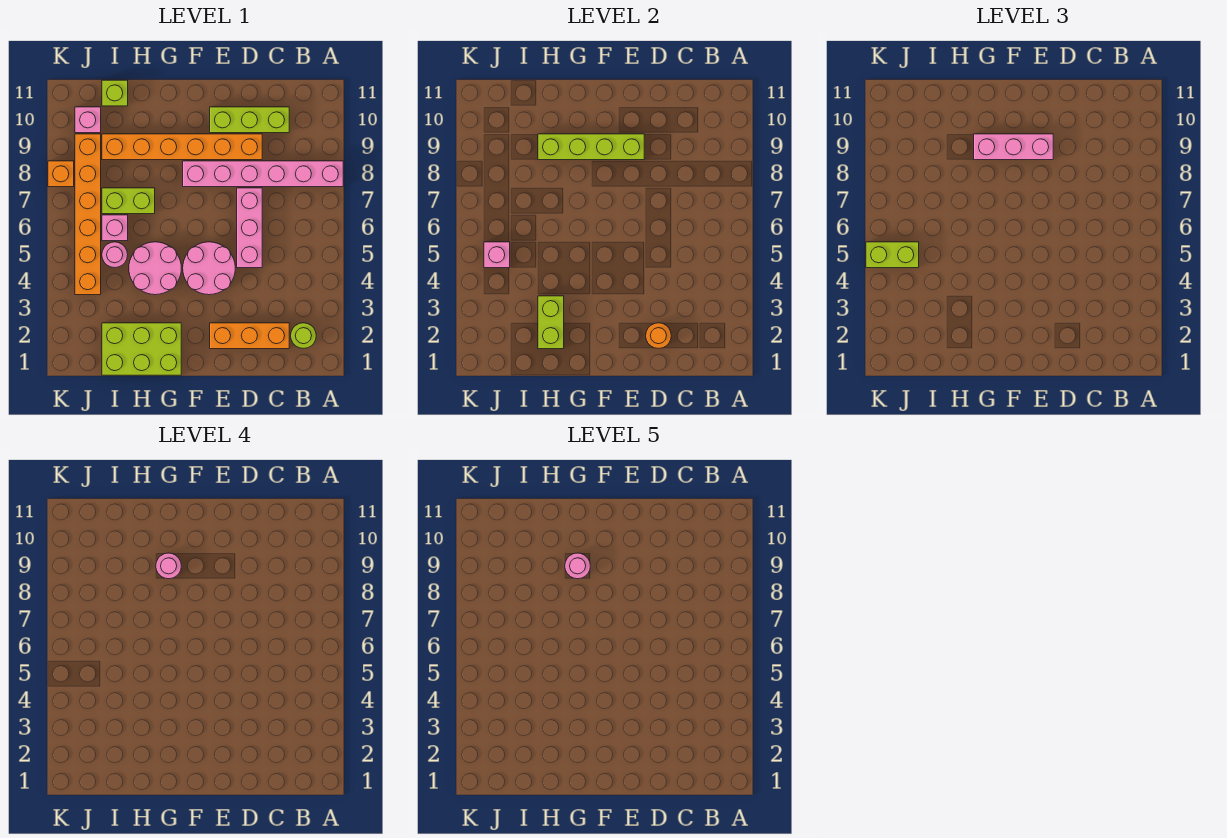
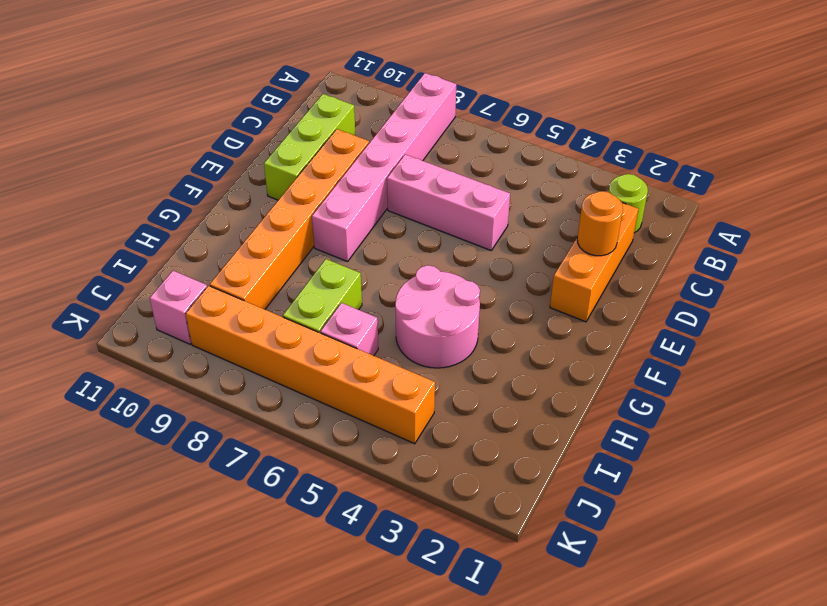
none -> pink round brick E4:F5 level 1
none -> lime brick G1:I2 level 1
none -> pink round brick I5 level 1

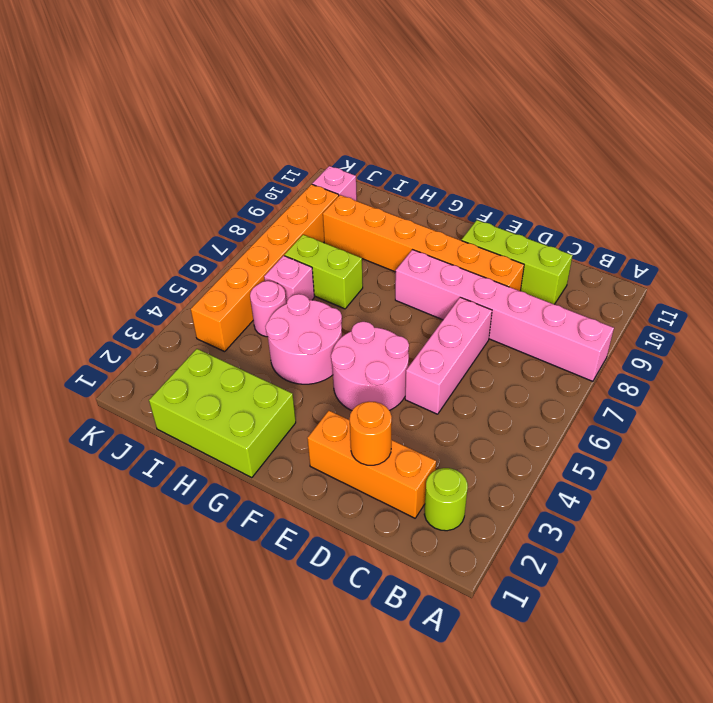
none -> lime brick I11 level 1
none -> orange brick K8 level 1
none -> lime brick E9:H9 level 2

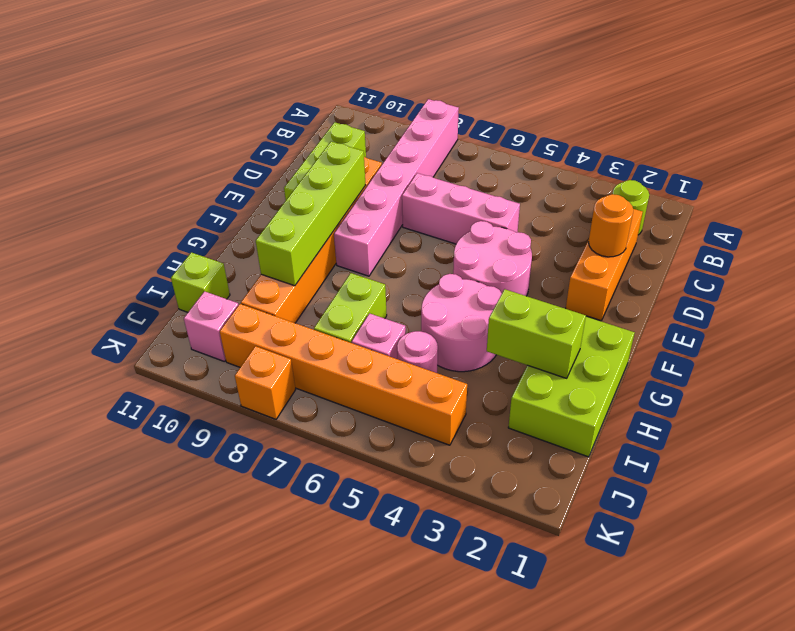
none -> pink brick J5 level 2
none -> pink brick E9:G9 level 3
none -> lime brick J5:K5 level 3

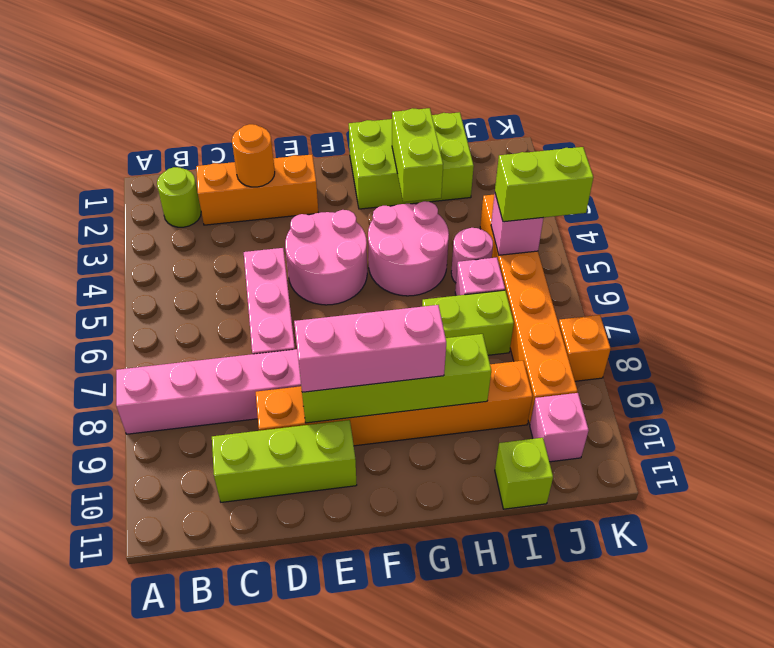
none -> pink round brick G9 level 4
none -> pink round brick G9 level 5

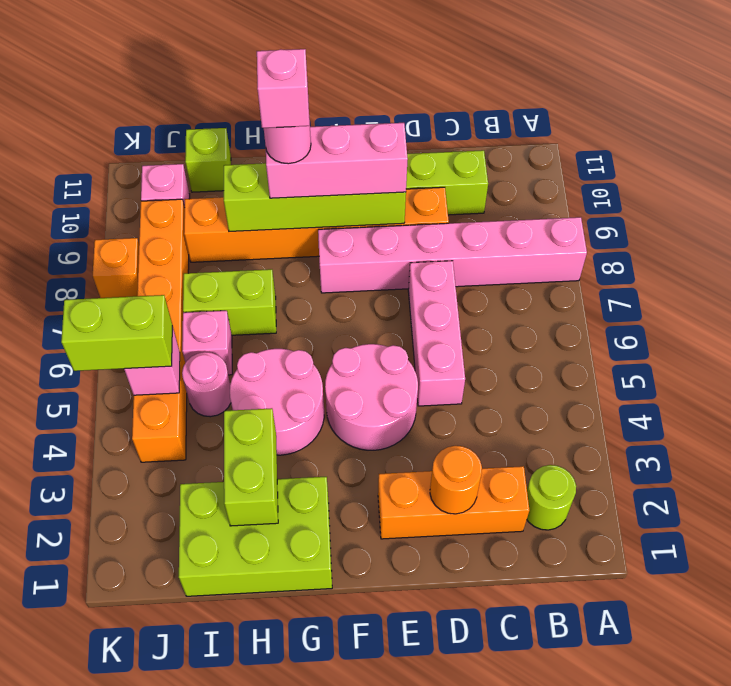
pink brick G9 level 5 -> pink round brick G9 level 5

